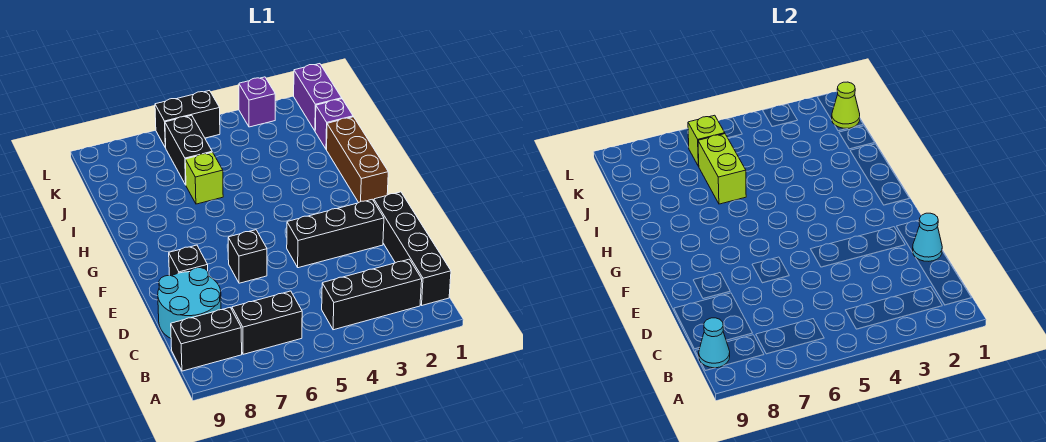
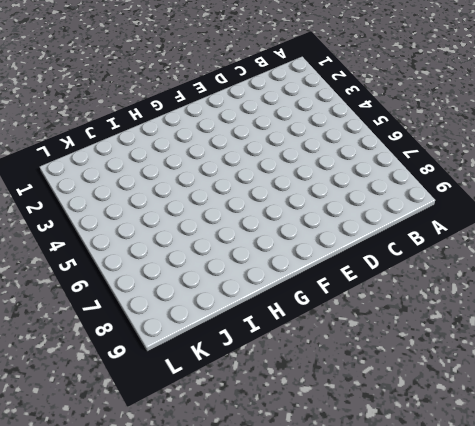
none -> black brick B1:E1 level 1
none -> black brick B2:B4 level 1
none -> black brick B6:B7 level 1

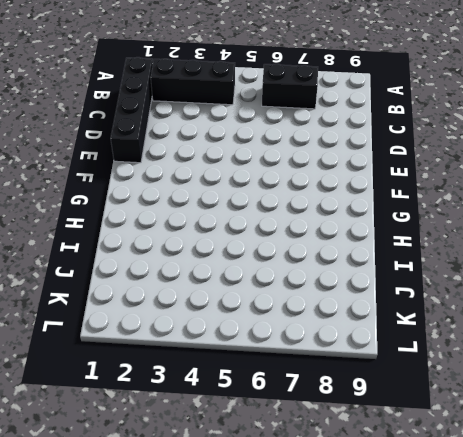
none -> black brick B8:B9 level 1
none -> cyan round brick C8:D9 level 1
none -> black brick E2:E4 level 1

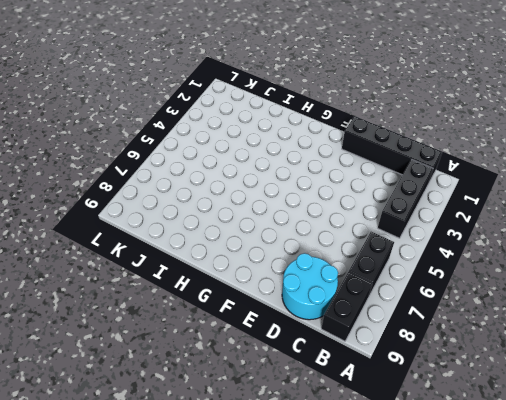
none -> black brick E2:E4 level 1
none -> black brick E6 level 1
none -> black brick E8 level 1

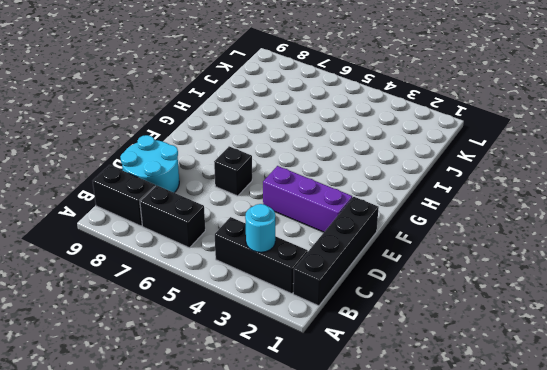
cyan round brick B3 level 2 -> none
purple brick E2:E4 level 1 -> black brick E2:E4 level 1
none -> black brick E8 level 1
none -> brown brick G1:I1 level 1
none -> lime brick I6 level 1

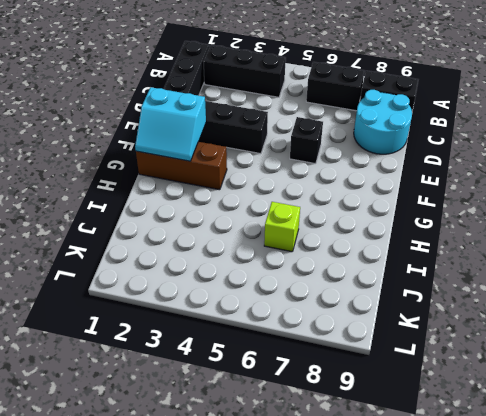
cyan slope F1:G2 level 2 top F -> none
brown brick G1:G3 level 1 -> brown brick G1:I1 level 1
none -> black brick E8 level 1
none -> purple brick J1 level 1
none -> black brick J6:K6 level 1

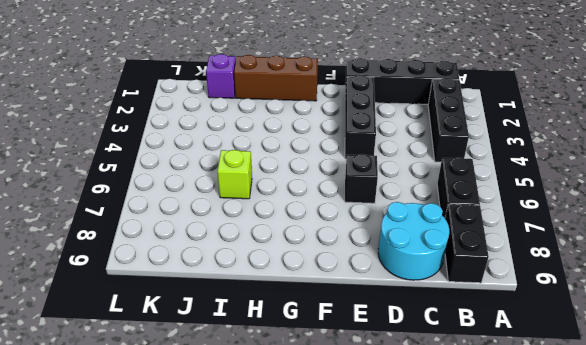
none -> black brick E8 level 1
none -> black brick J6:K6 level 1
none -> purple brick K1:L1 level 1

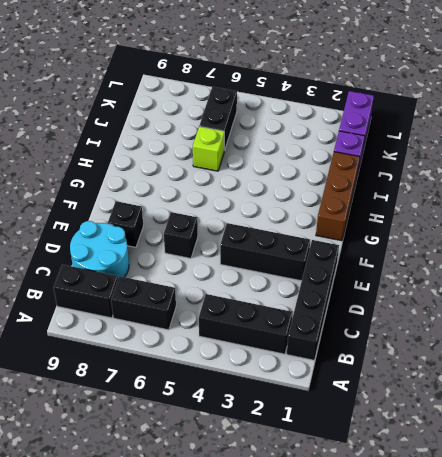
none -> purple brick L3 level 1
none -> black brick L5:L6 level 1
none -> cyan cone B9 level 2

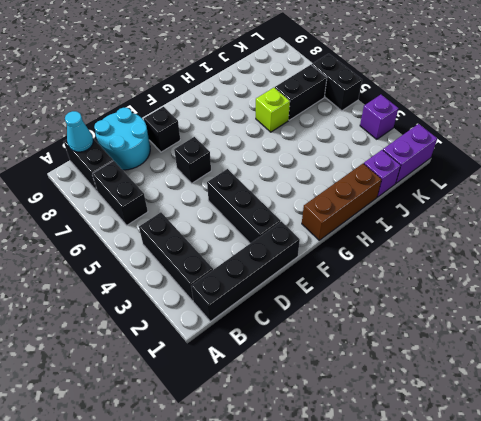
none -> cyan cone D1 level 2
none -> lime brick I6:J6 level 2
none -> lime cone K1 level 2

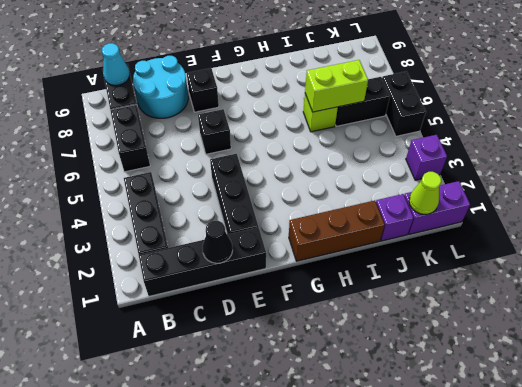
black cone D1 level 2 -> cyan cone D1 level 2
none -> lime brick K6 level 2

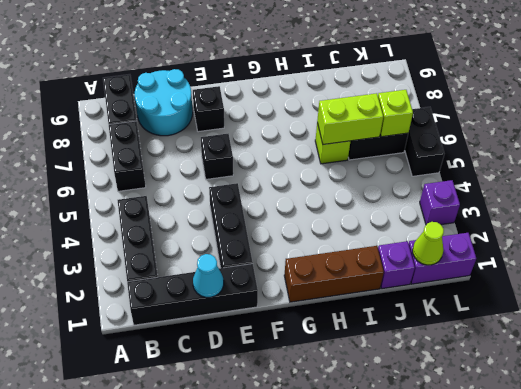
none -> cyan cone B9 level 2

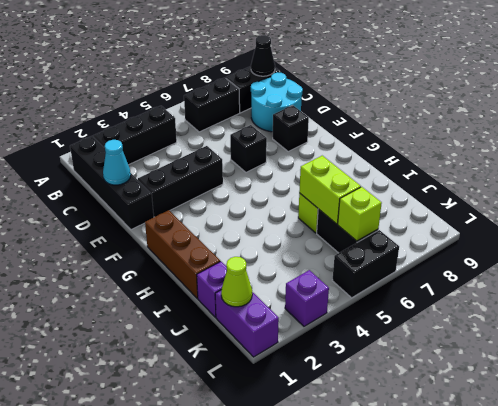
black cone B9 level 2 -> cyan cone B9 level 2

